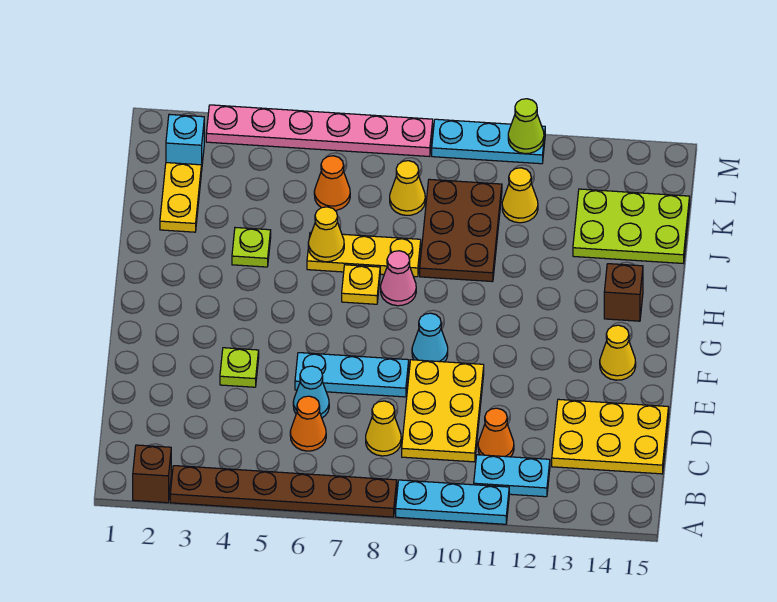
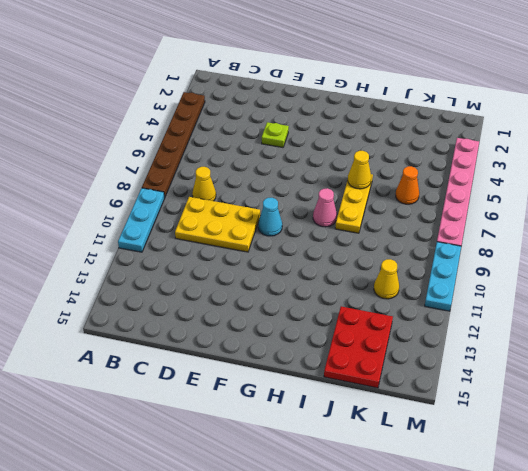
red plate J13:K15 level 1 -> lime plate J13:K15 level 1
none -> brown brick A2 level 1
none -> cyan plate B11:B12 level 1
none -> orange cone C6 level 1
none -> orange cone C11 level 1

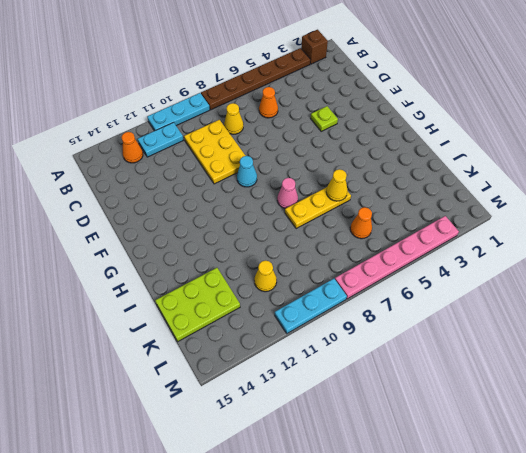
orange cone B13 level 1 -> orange cone C11 level 1
none -> yellow plate C13:D15 level 1
none -> cyan cone D6 level 1
none -> cyan plate E6:E8 level 1
none -> yellow cone F14 level 1

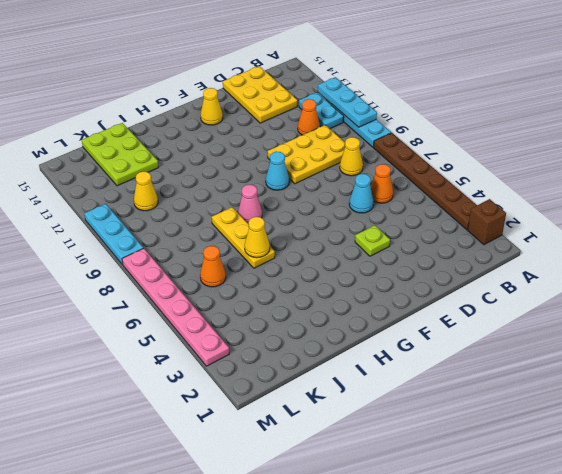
cyan plate A10:A12 level 2 -> cyan plate E6:E8 level 1
none -> yellow plate H7 level 1
none -> brown brick H14 level 1
none -> lime plate I4 level 1
none -> brown plate I9:K10 level 1

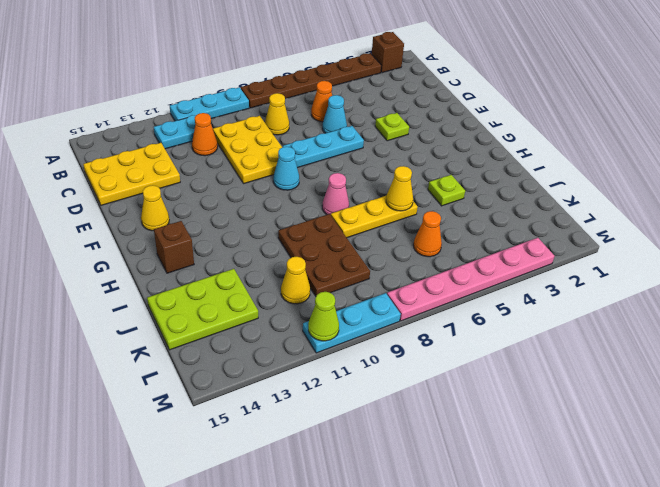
none -> yellow plate H7 level 1
none -> yellow plate J2:K2 level 1
none -> yellow cone K8 level 1
none -> cyan brick L2 level 1

